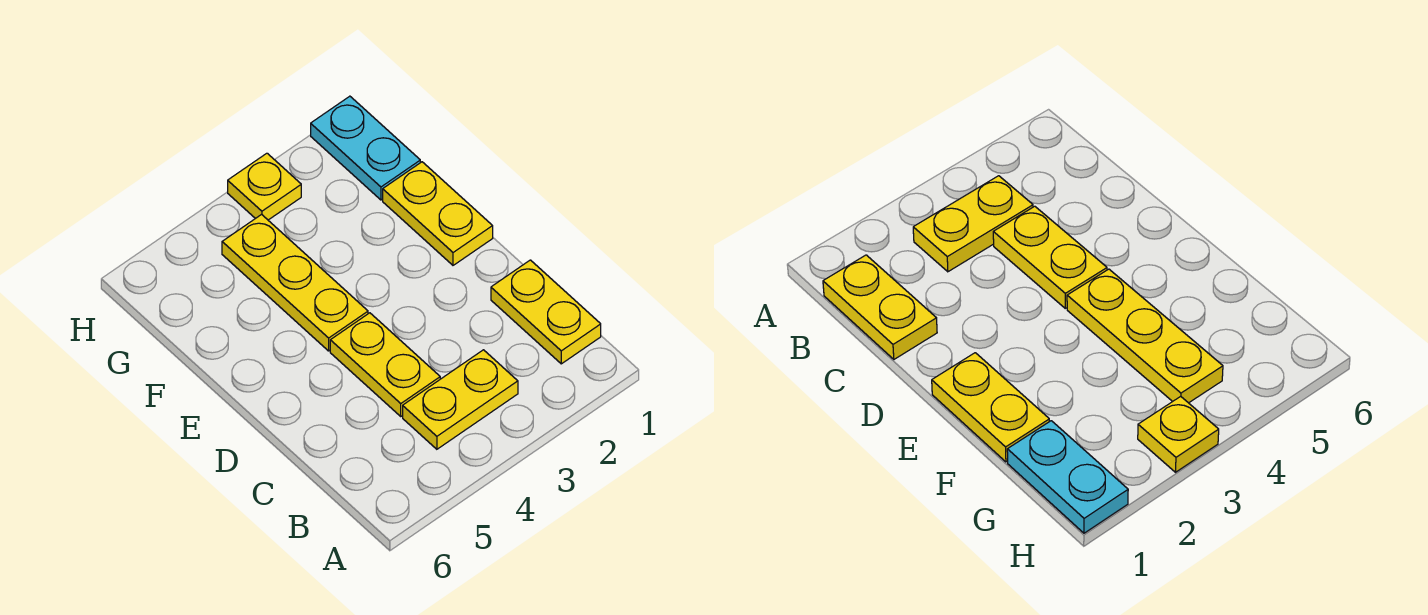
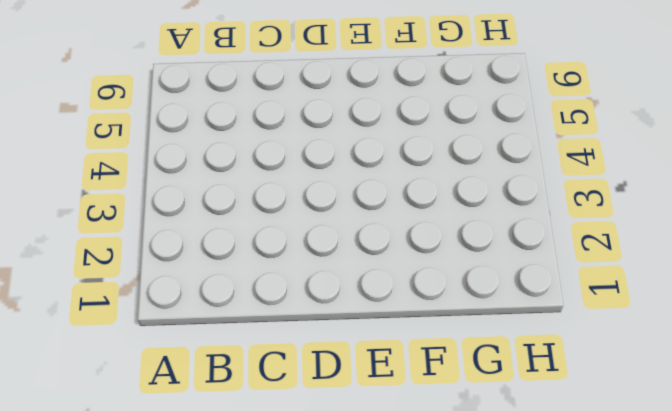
none -> yellow plate B1:C1 level 1
none -> yellow plate B3:B4 level 1

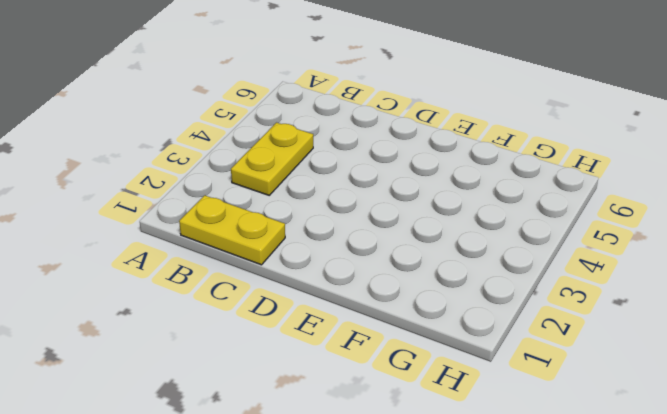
none -> yellow plate C4:D4 level 1
none -> yellow plate E1:F1 level 1

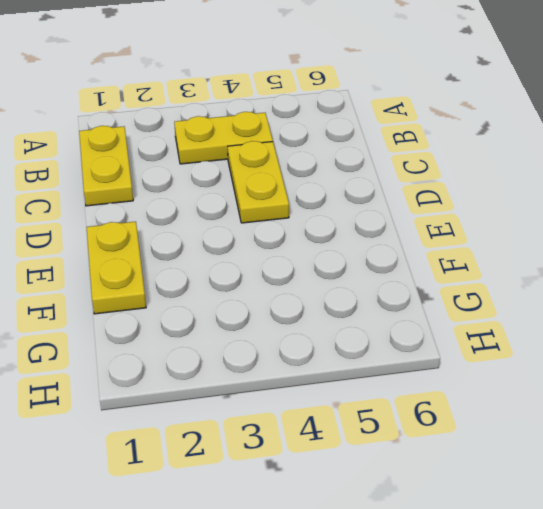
none -> yellow plate E4:G4 level 1
none -> cyan plate G1:H1 level 1

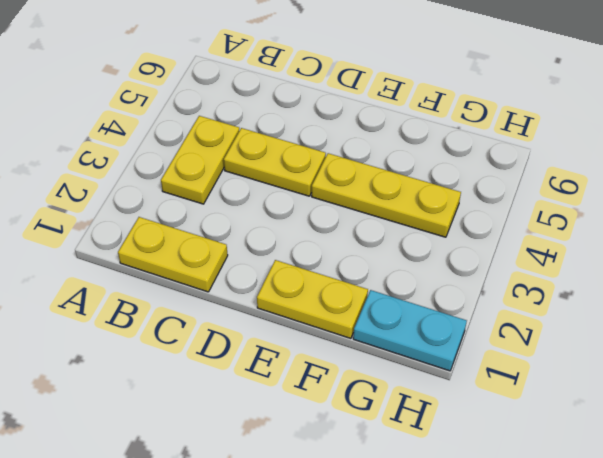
none -> yellow plate H3 level 1

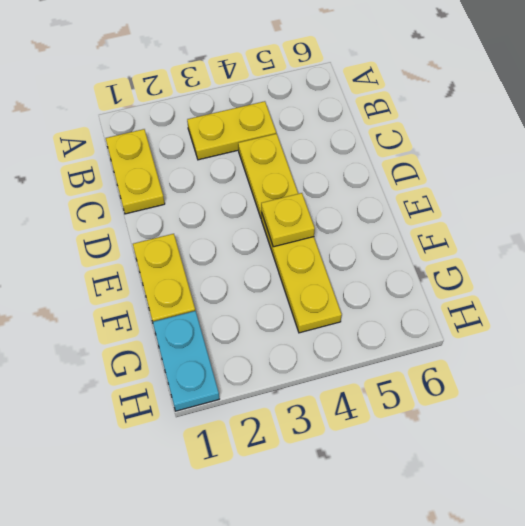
yellow plate E4 level 2 -> yellow plate H3 level 1

